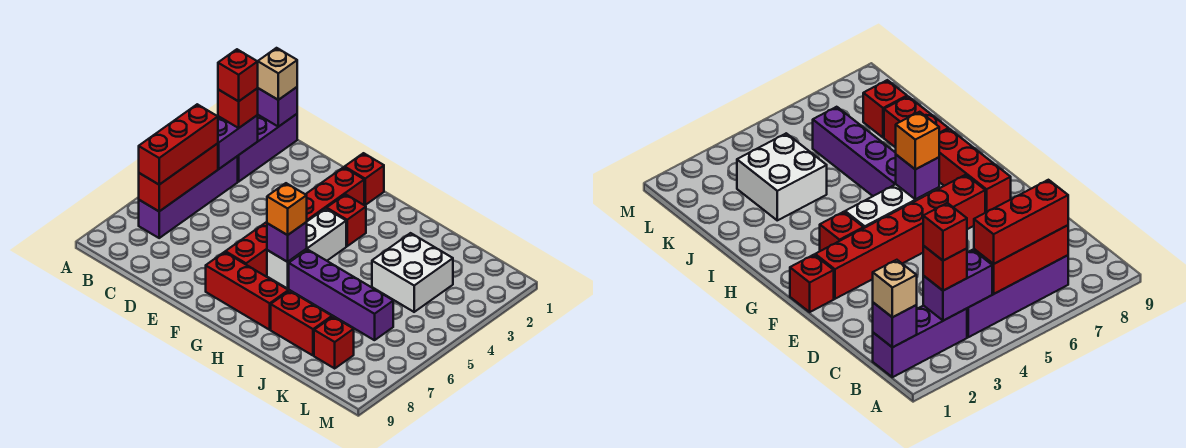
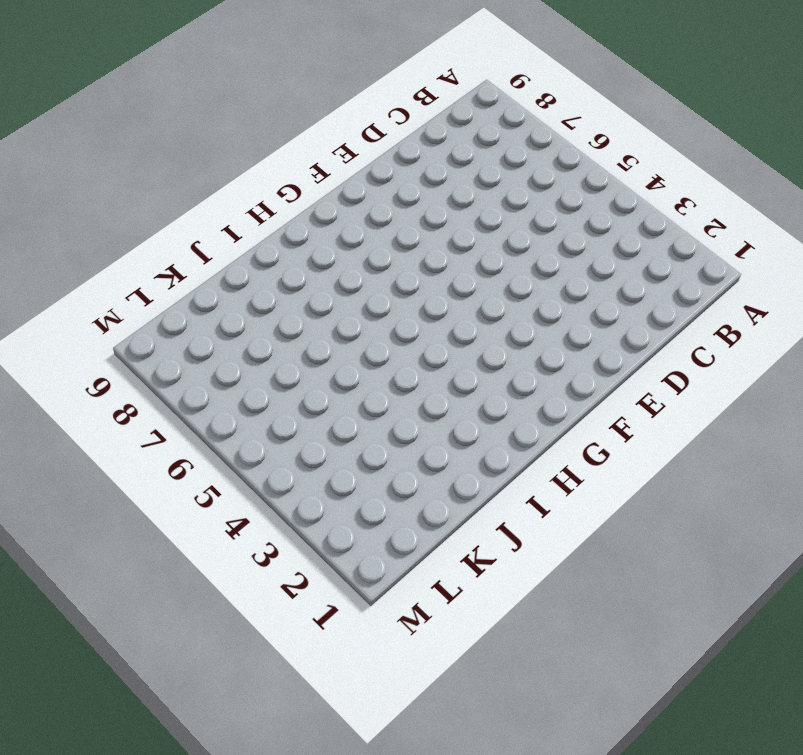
none -> purple brick B1:B3 level 1
none -> purple brick B4:B7 level 1
none -> red brick F1 level 1

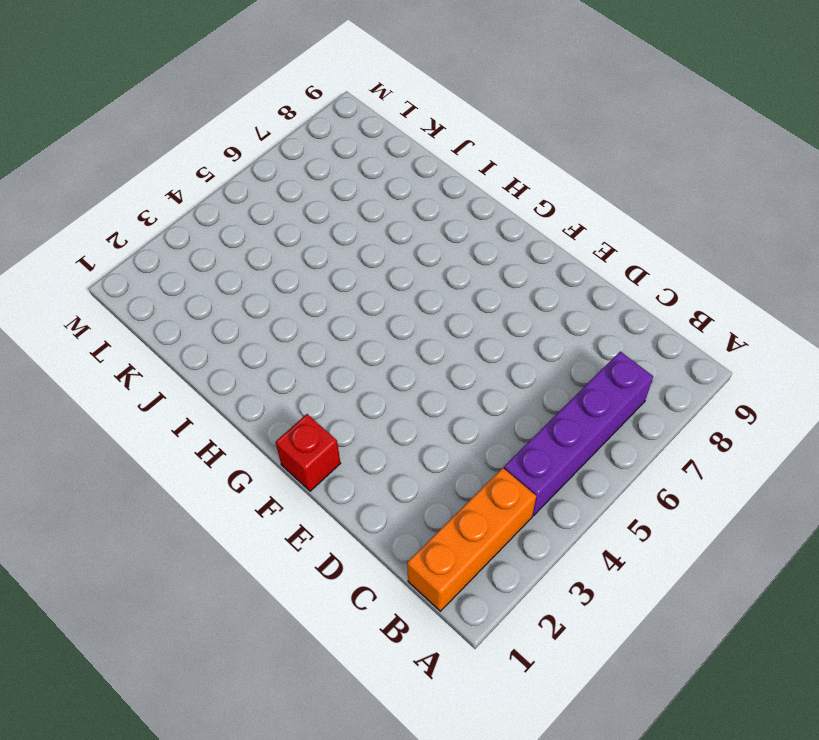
orange brick B1:B3 level 1 -> purple brick B1:B3 level 1
none -> red brick F2:F7 level 1
none -> red brick F8:H8 level 1
none -> red brick G3 level 1

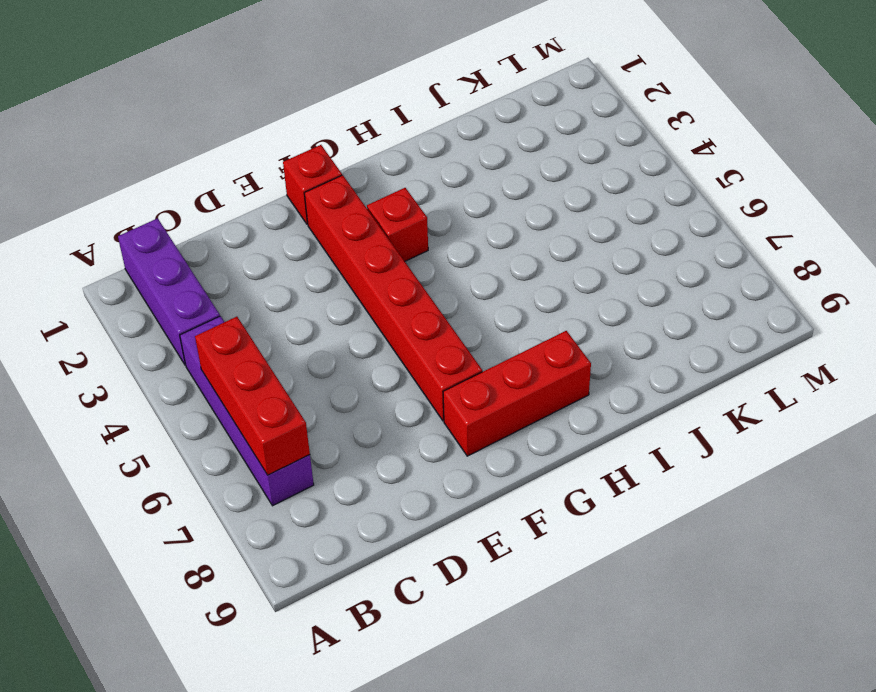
none -> white brick G4:G6 level 1
none -> purple brick H6:K6 level 1
none -> red brick I8:J8 level 1

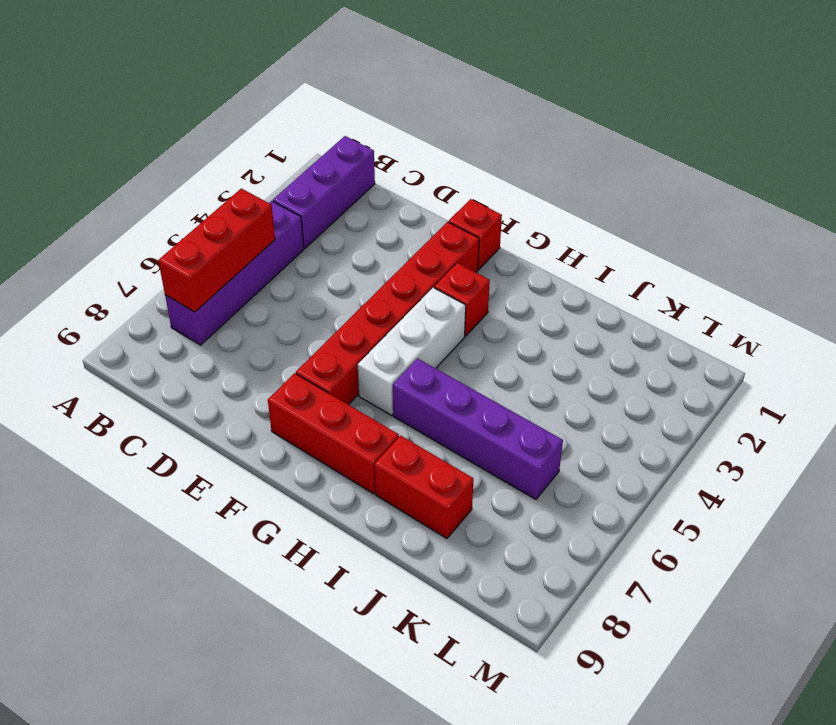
none -> white brick J3:K4 level 1
none -> red brick K8 level 1
none -> purple brick B1 level 2

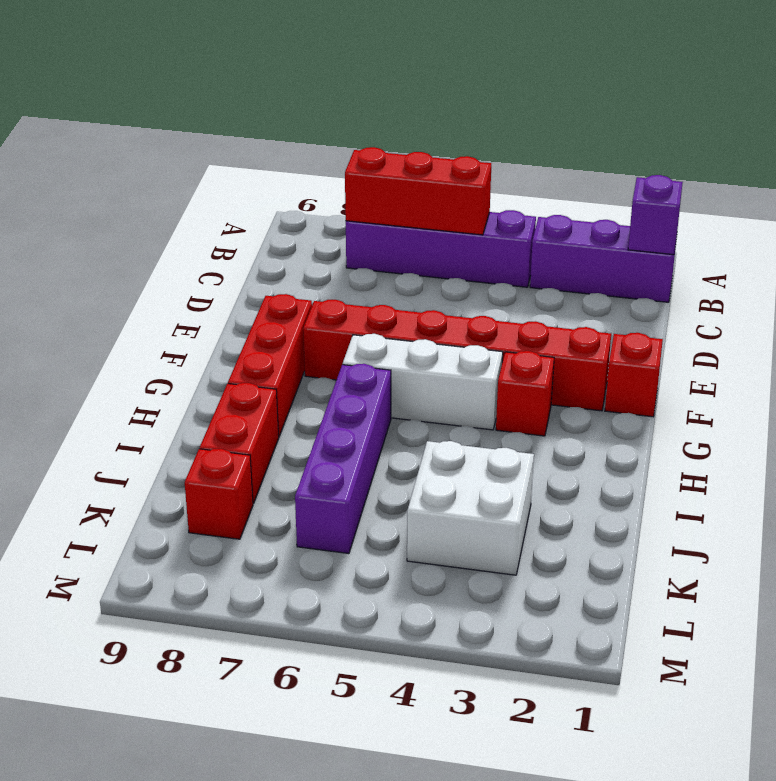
none -> purple brick B3:B4 level 2
none -> purple brick G6 level 2
none -> tan brick B1 level 3

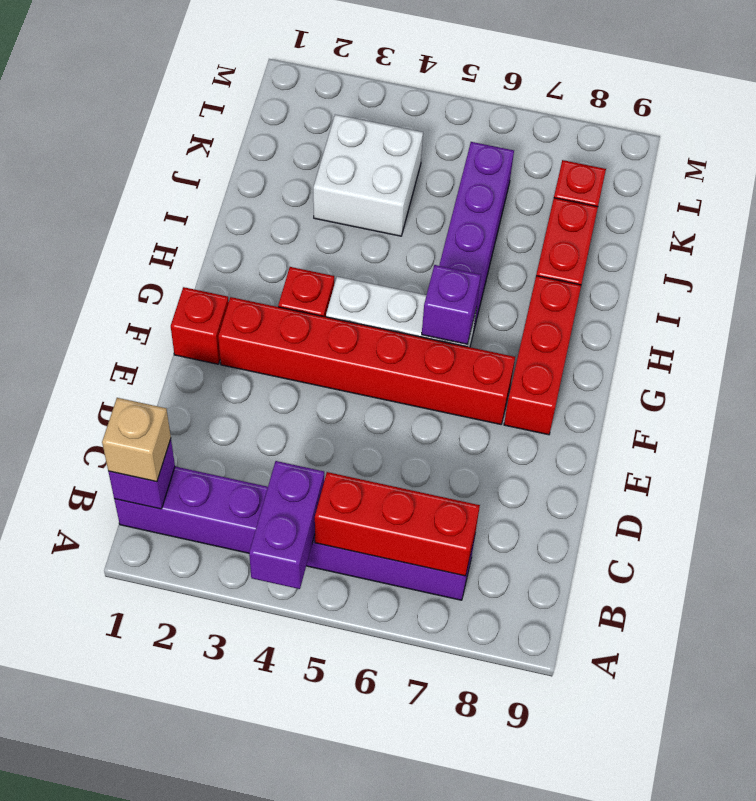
purple brick A4:B4 level 2 -> purple brick B3:B4 level 2
none -> red brick B3 level 3
none -> red brick B5:B7 level 3
none -> orange brick G6 level 3

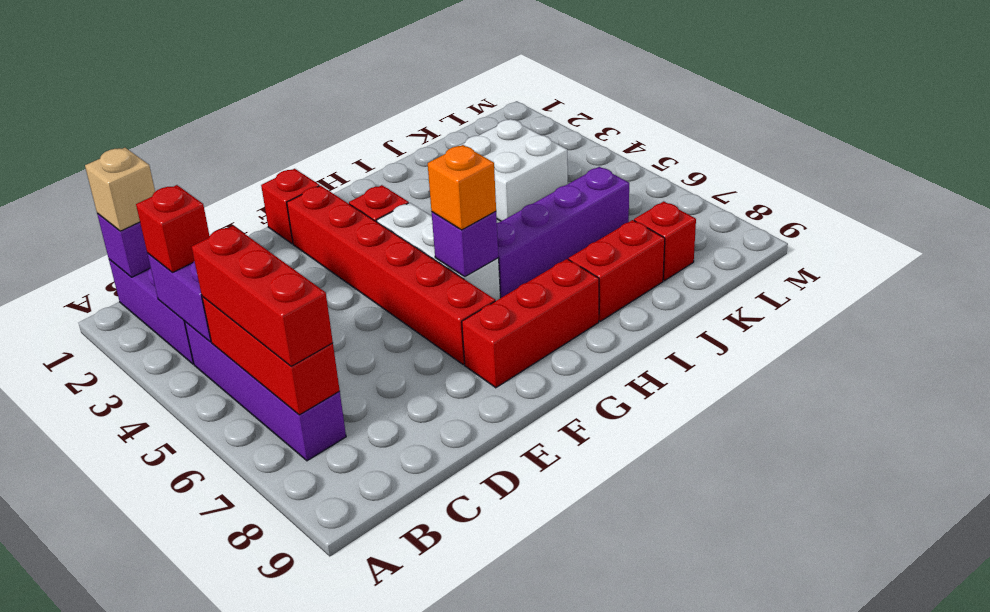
none -> red brick B3 level 4

